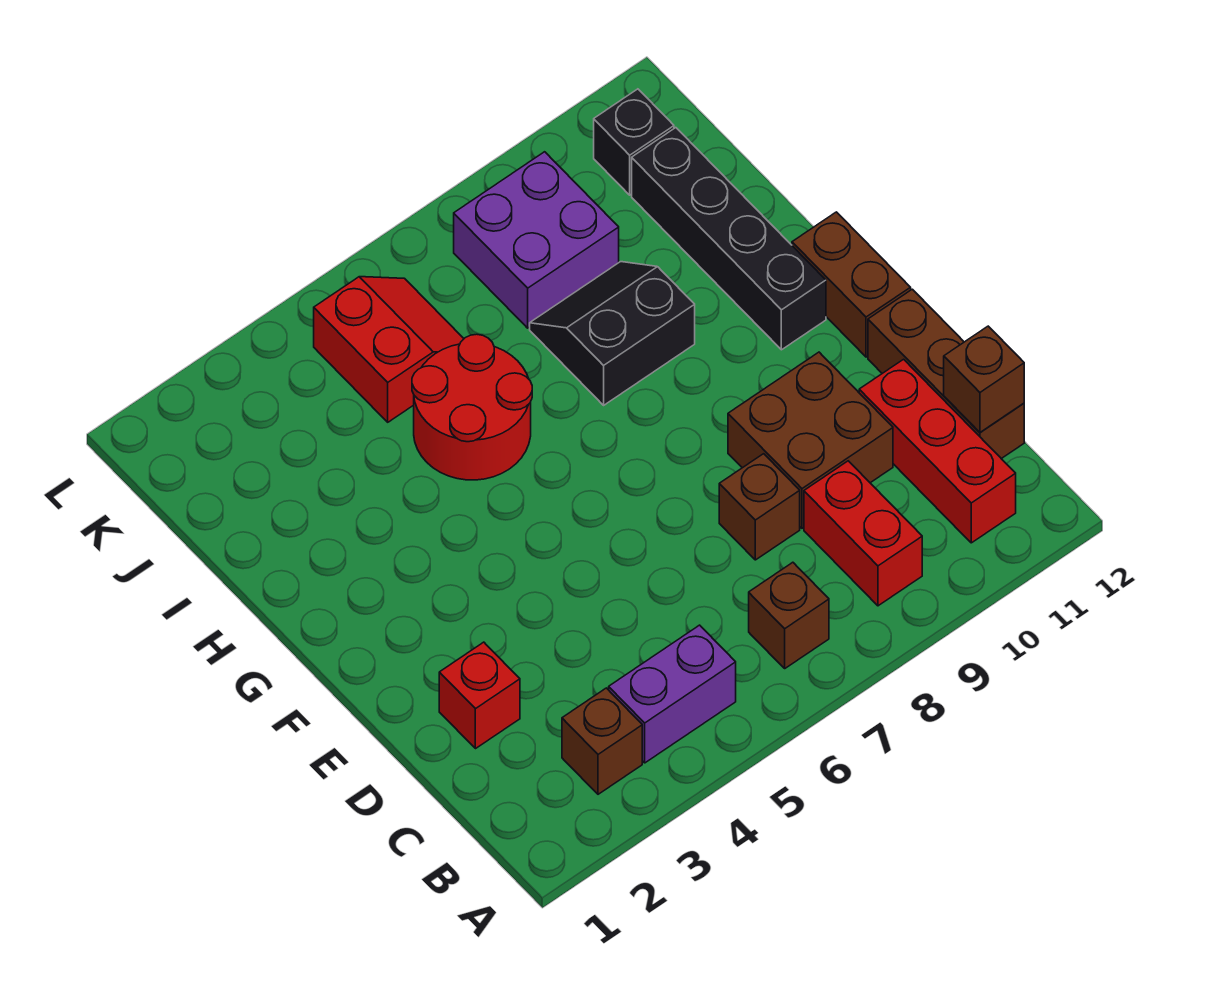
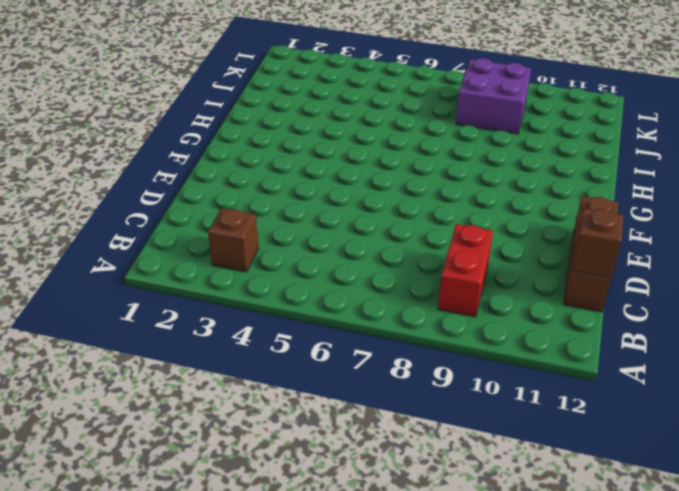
none -> purple brick B4:B5 level 1
none -> brown brick B7 level 1
none -> red brick B11:D11 level 1

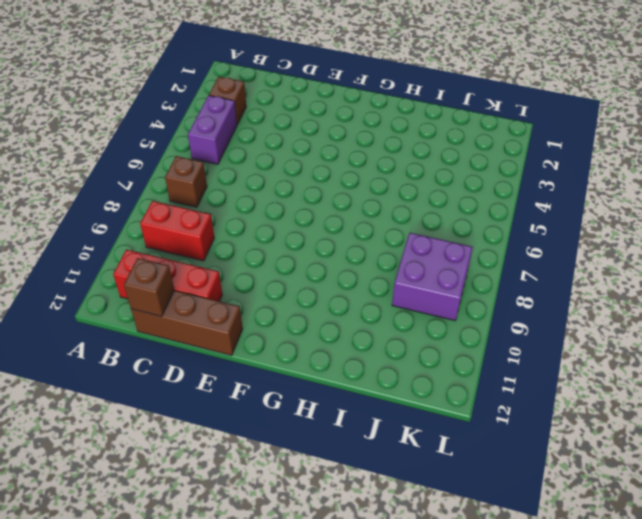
none -> red brick D2 level 1
none -> brown brick D8 level 1
none -> brown brick D9:E10 level 1

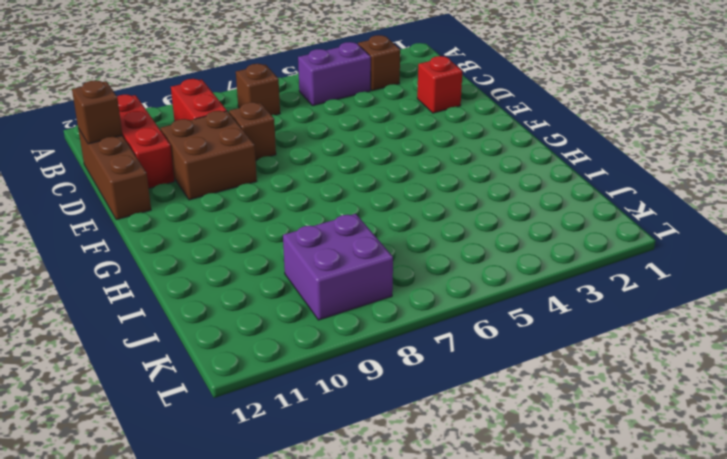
none -> brown brick F12:G12 level 1
none -> black brick G11:J11 level 1
none -> red round brick H5:I6 level 1

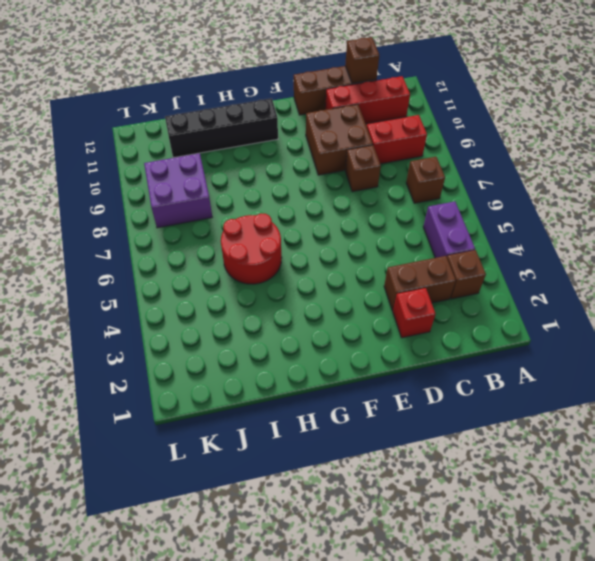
brown brick C3:D3 level 1 -> brown brick F12:G12 level 1
none -> black slope H8:I9 level 1 top H
none -> red slope J5:K6 level 1 top 5
none -> black brick K11 level 1

